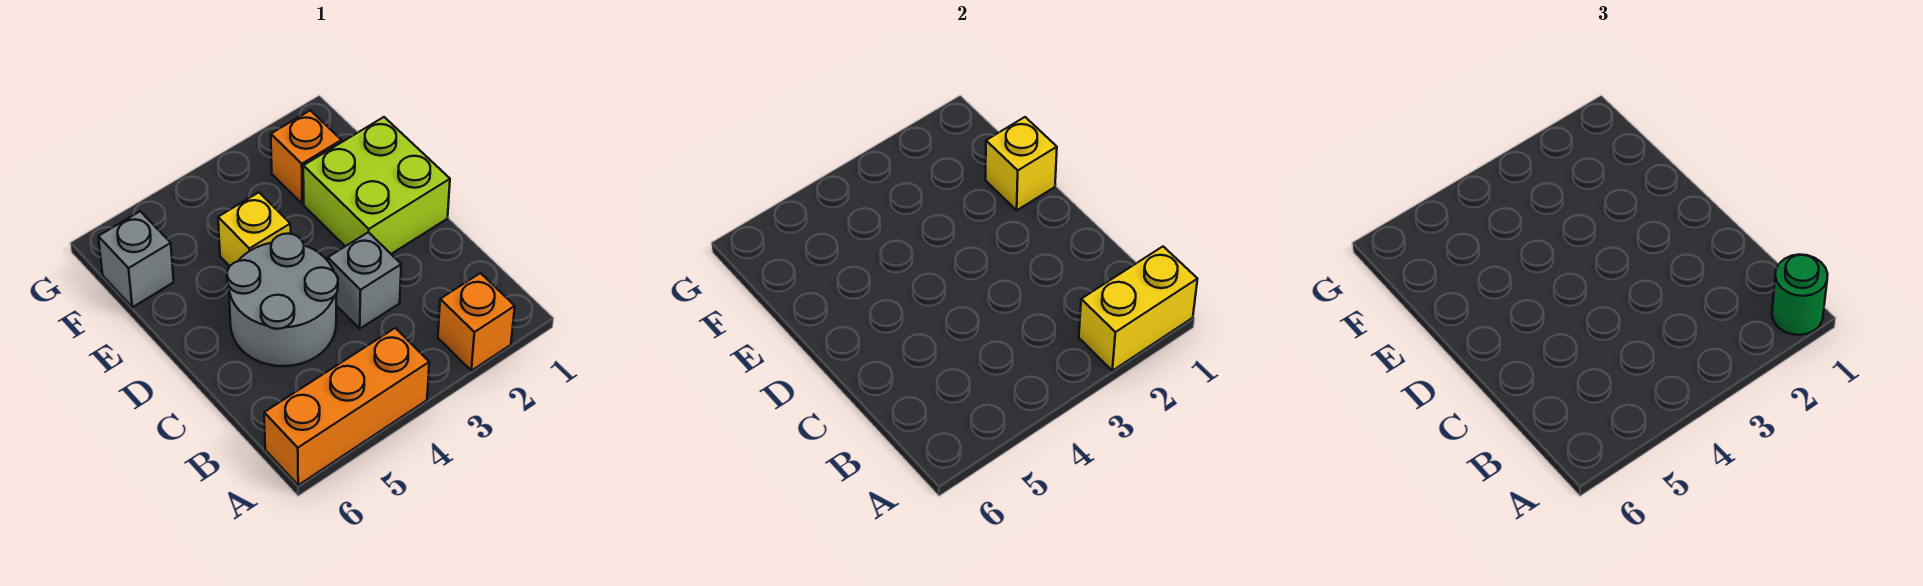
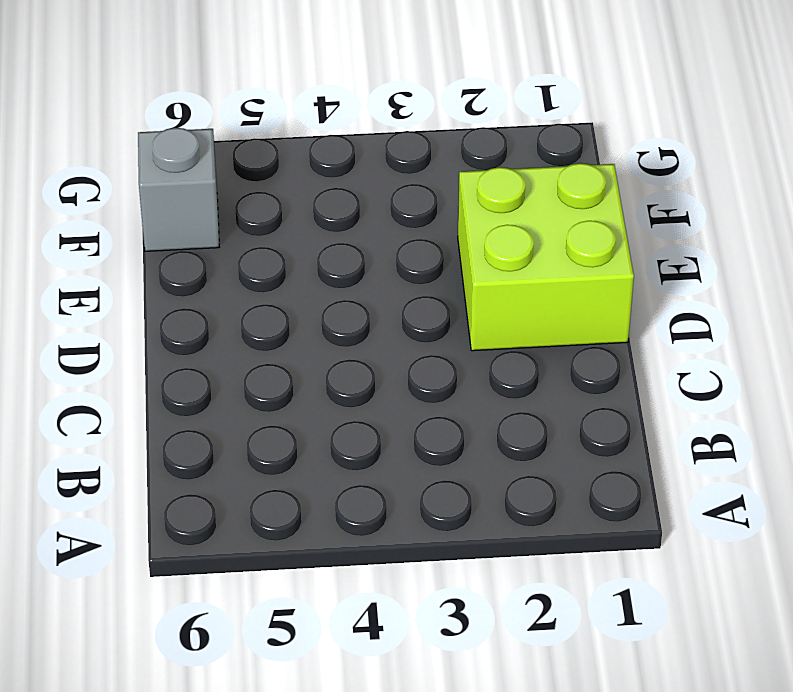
none -> orange brick A2 level 1
none -> orange brick A4:A6 level 1

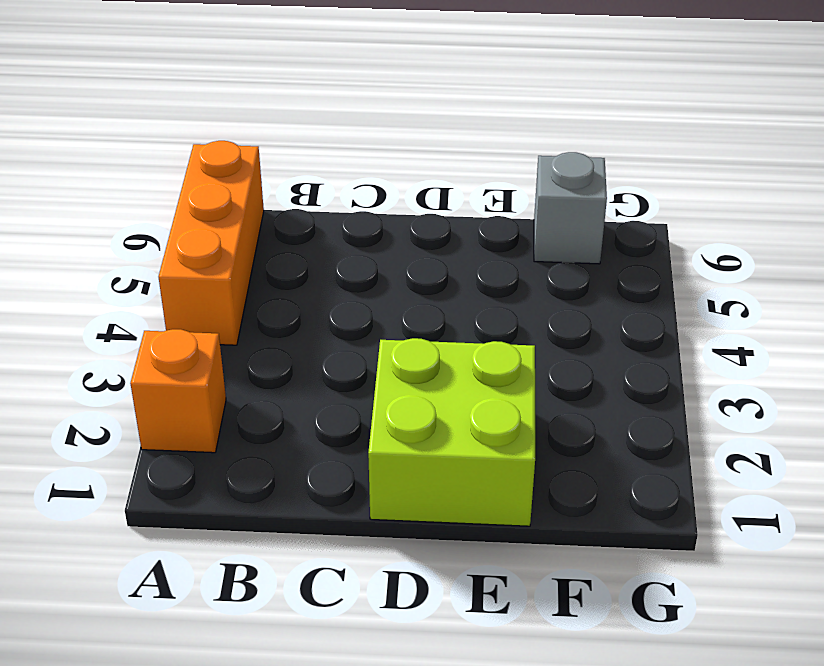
none -> grey brick C3 level 1
none -> grey round brick C4:D5 level 1

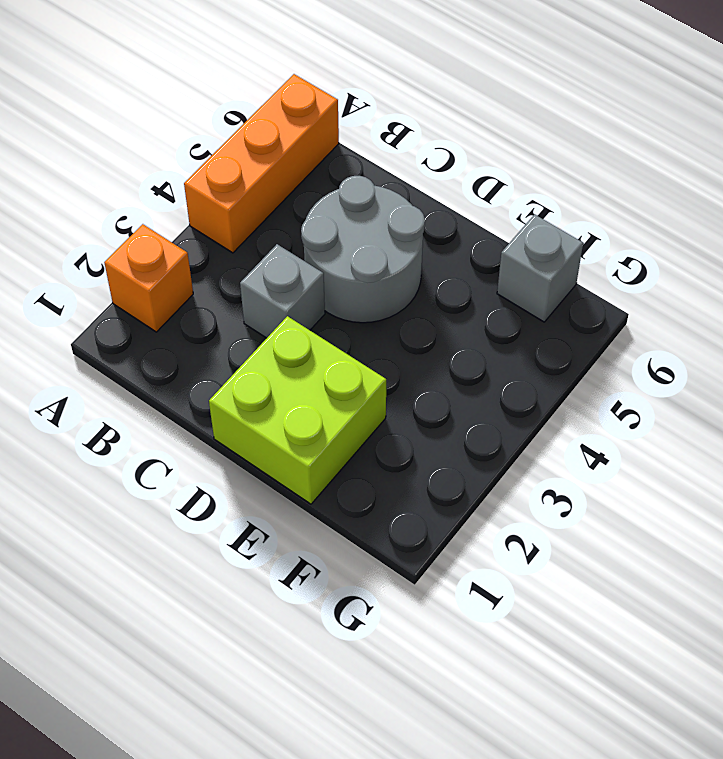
none -> yellow brick E4 level 1
none -> orange brick F2 level 1

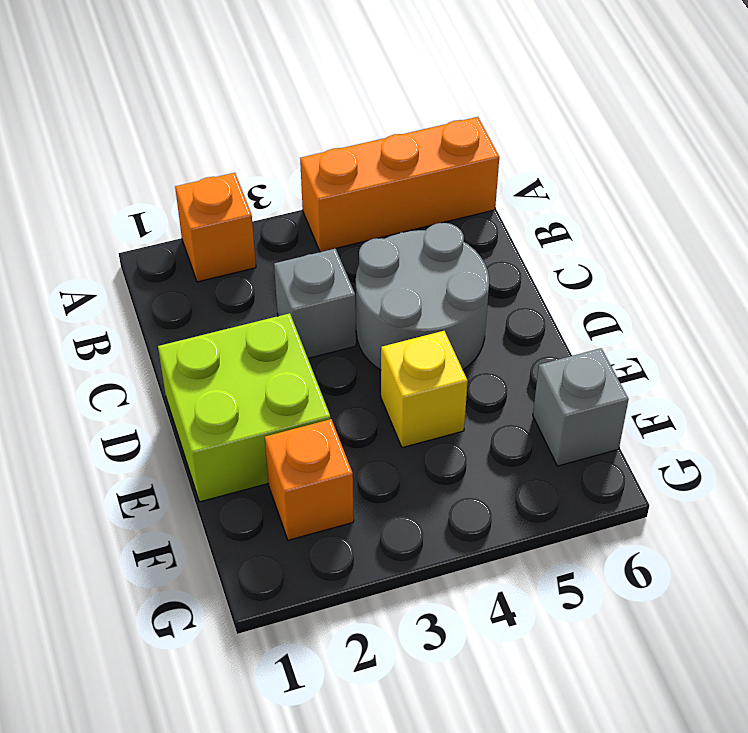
none -> yellow brick A1:A2 level 2
none -> yellow brick E1 level 2

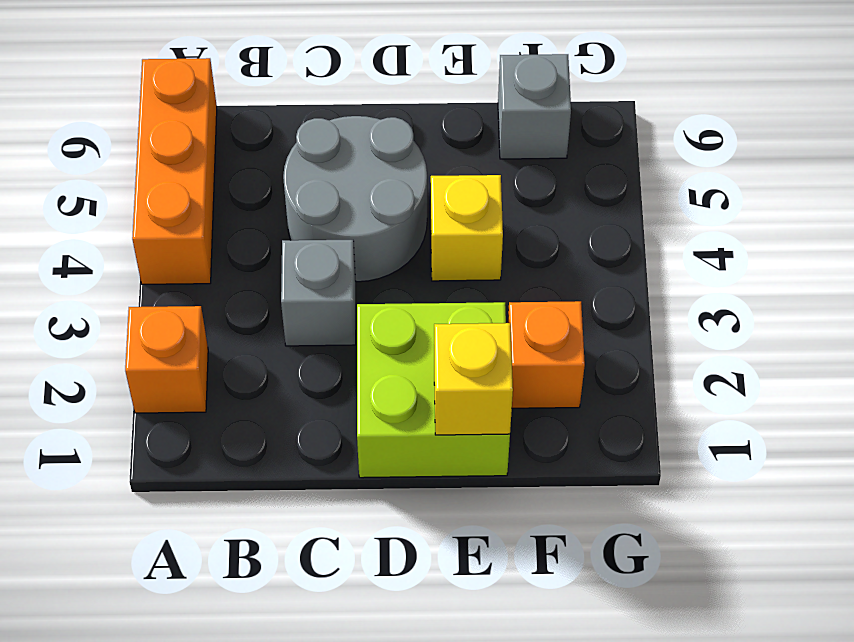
none -> yellow brick A1:A2 level 2
none -> green round brick A1 level 3

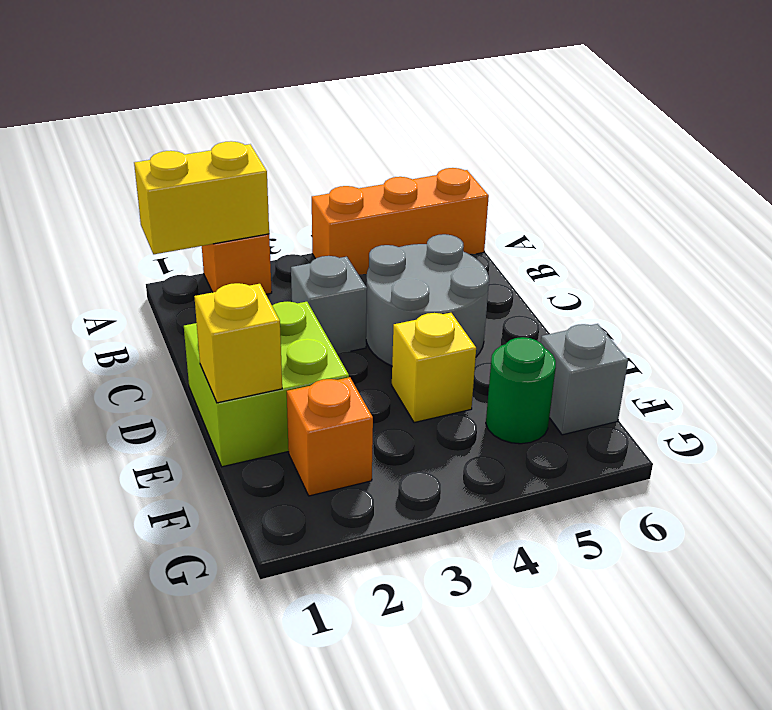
green round brick F5 level 1 -> green round brick A1 level 3

